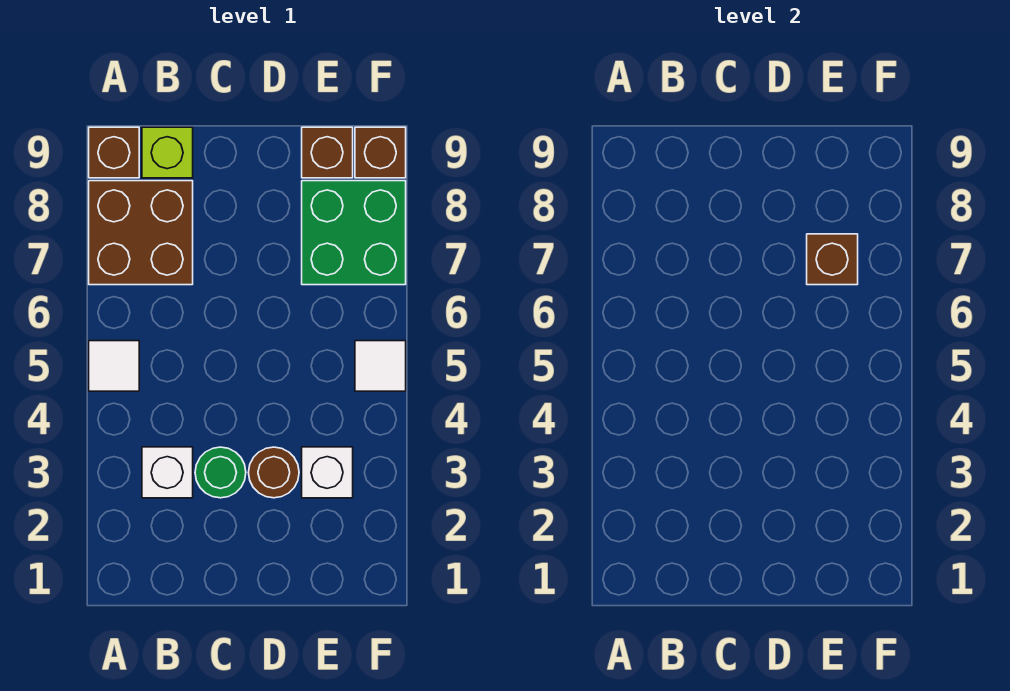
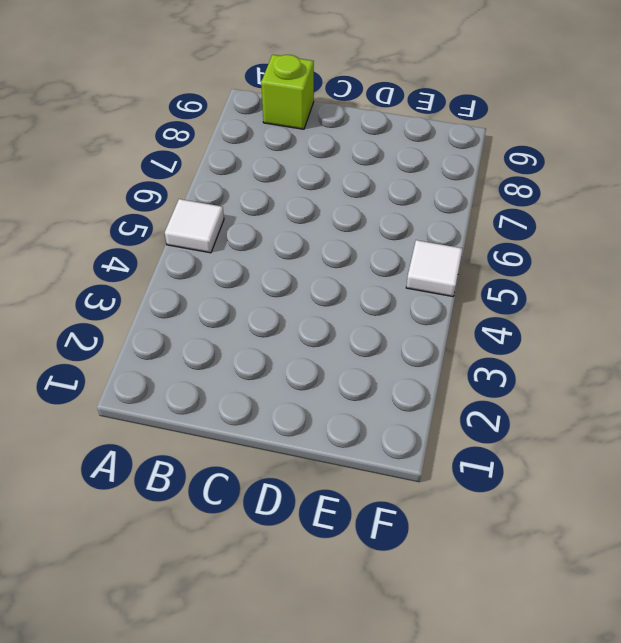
none -> brown brick A7:B8 level 1
none -> brown brick A9 level 1
none -> white brick B3 level 1

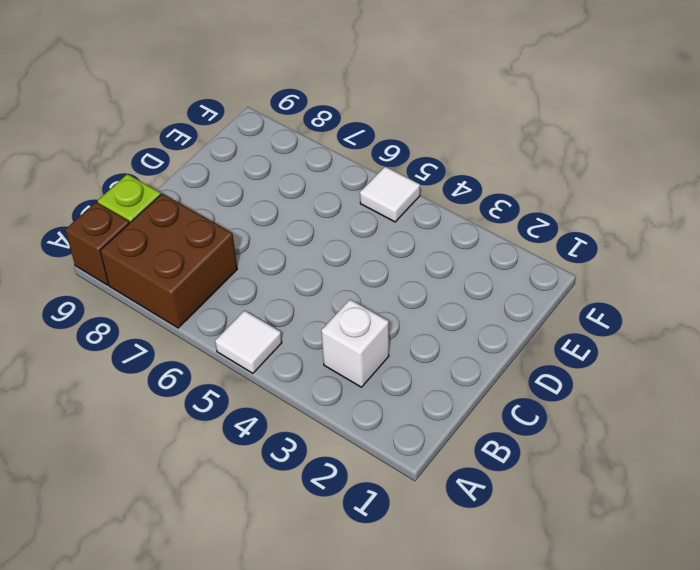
none -> green round brick C3 level 1
none -> brown round brick D3 level 1
none -> white brick E3 level 1

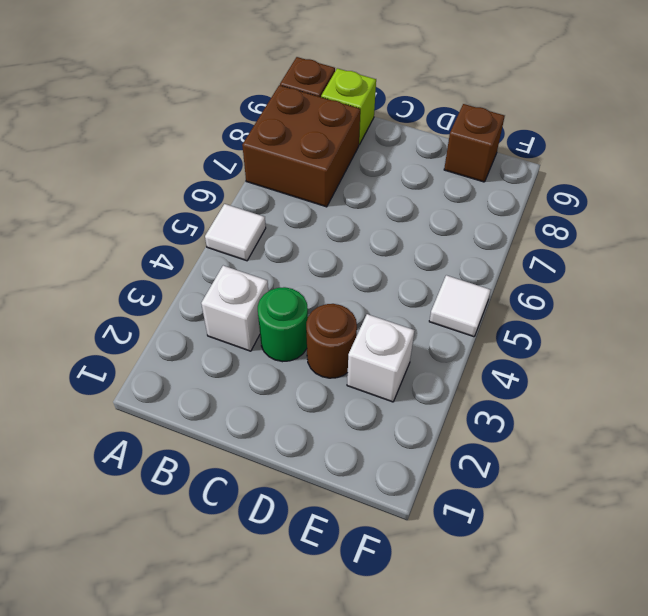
none -> green brick E7:F8 level 1
none -> brown brick F9 level 1
none -> brown brick E7 level 2

